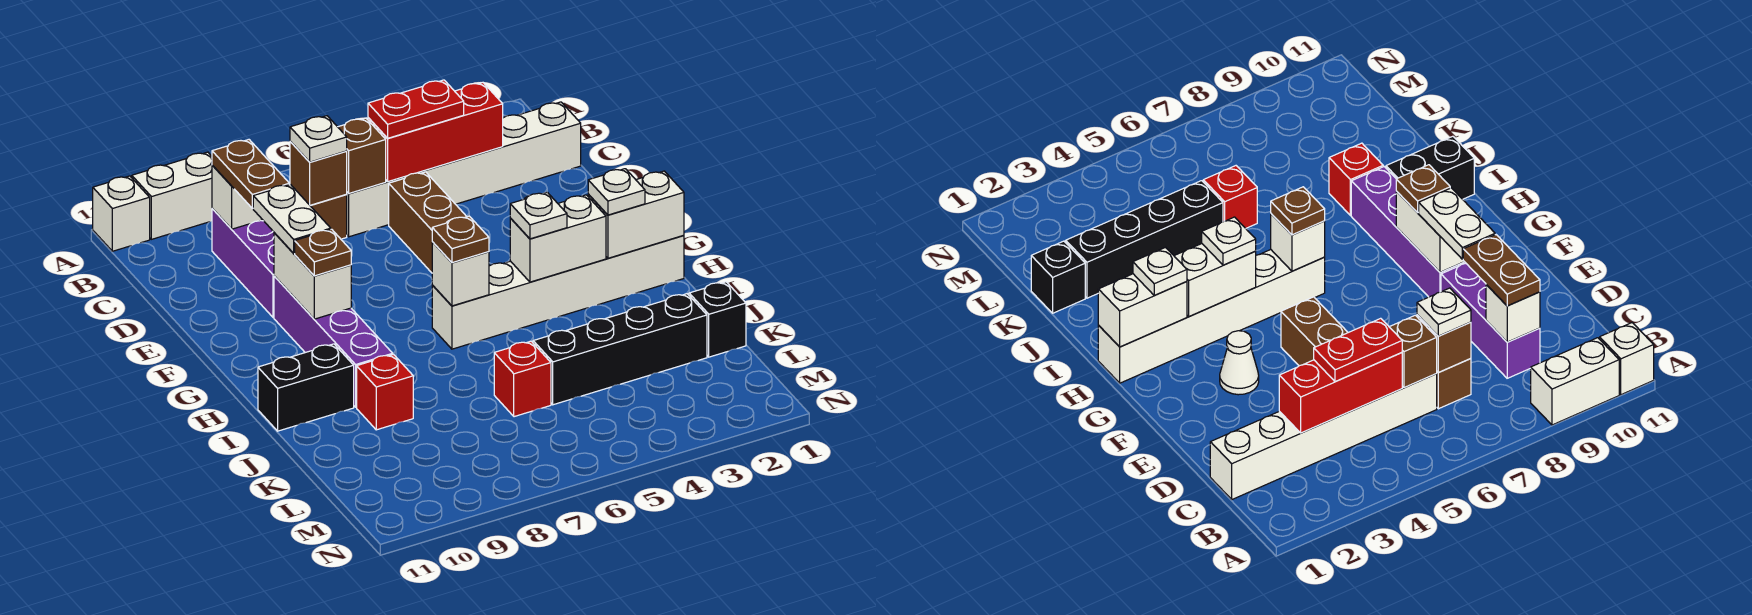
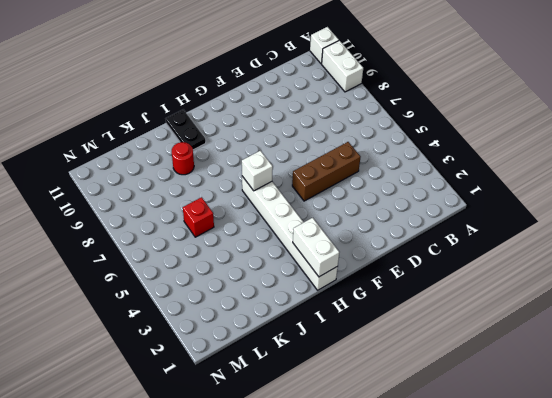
black plate I10:I11 level 1 -> black brick I10:I11 level 1
red round brick J9 level 1 -> red brick J9 level 1
none -> white brick C1:C6 level 1
none -> brown brick C7 level 1
none -> purple brick C9:E9 level 1
none -> white cone F3 level 1

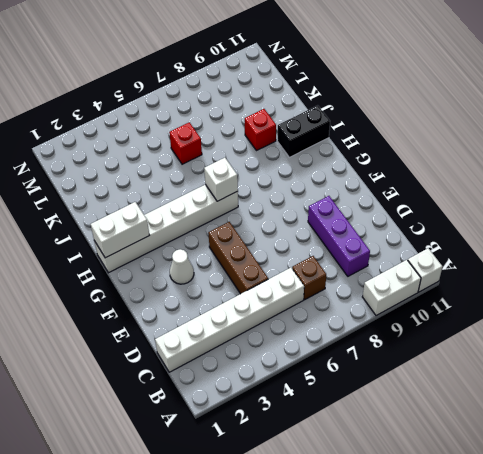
none -> purple brick F9:I9 level 1
none -> black brick K1 level 1
none -> black brick K2:K5 level 1
none -> red brick C3:C5 level 2

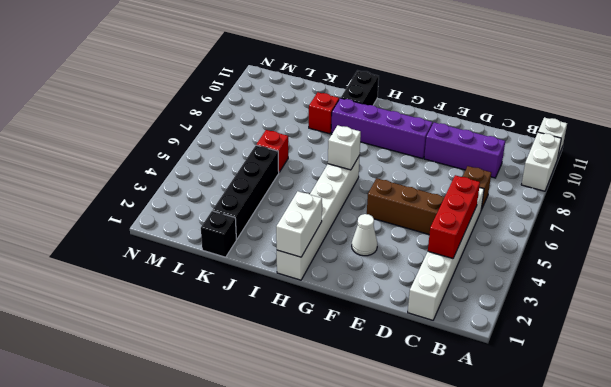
none -> brown brick C6 level 2
none -> brown brick C7 level 2
none -> white brick C9 level 2
none -> white brick F9:G9 level 2

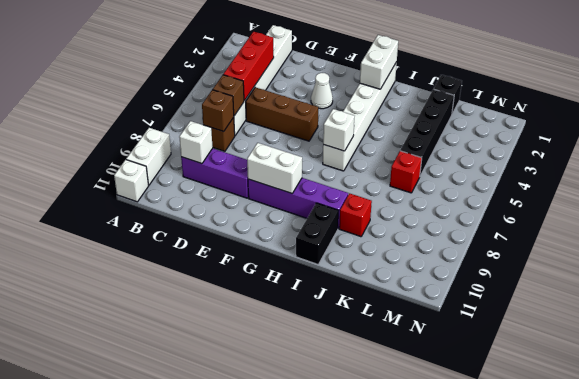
none -> white brick H3:H4 level 2
none -> red plate C4:C5 level 3
none -> white plate C7 level 3
none -> brown plate C9:D9 level 3

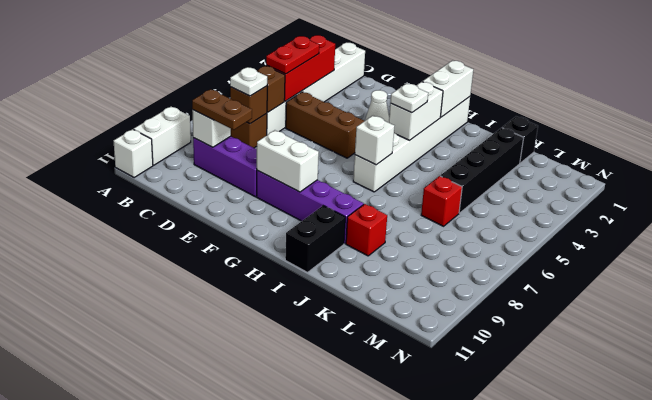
none -> white plate E9:F9 level 3
none -> brown plate G9 level 3
none -> white plate H2 level 3
none -> brown plate H6 level 3

